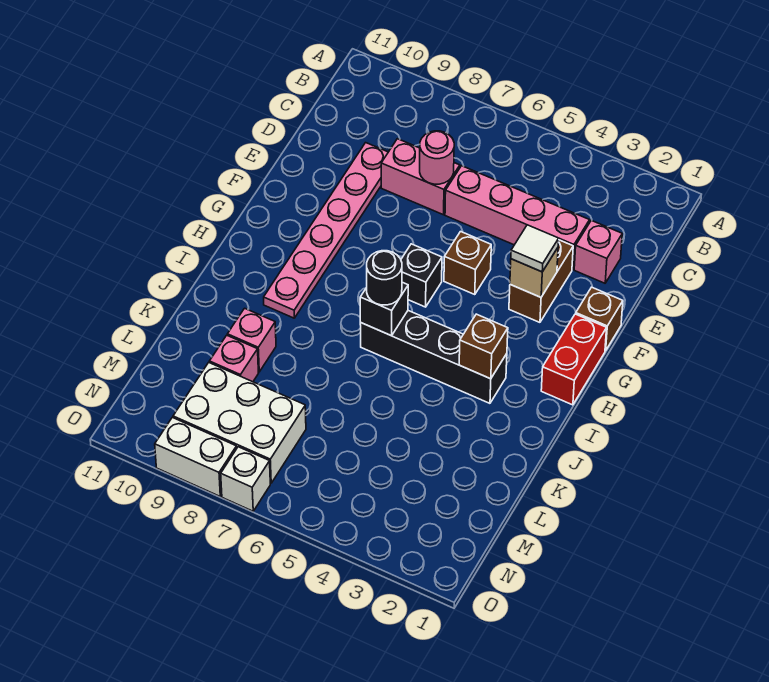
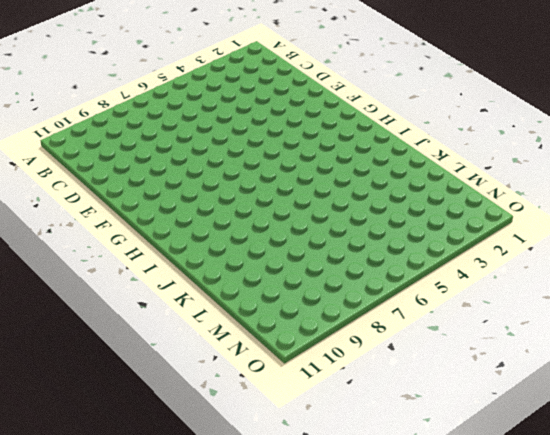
none -> pink brick D2 level 1
none -> pink brick D3:D6 level 1
none -> pink brick D7:D8 level 1

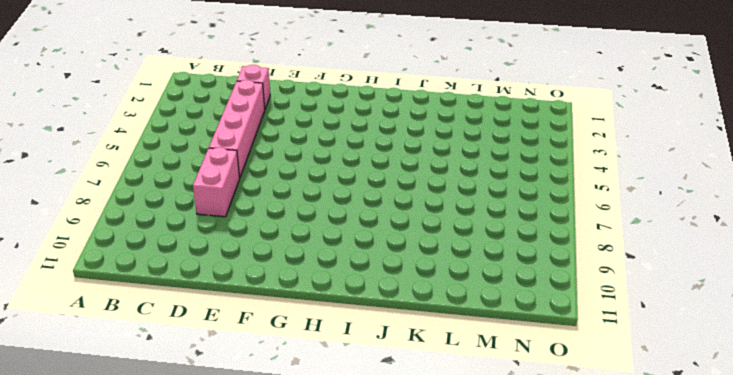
none -> pink plate D9:I9 level 1
none -> brown brick E3:F3 level 1
none -> brown brick F1 level 1

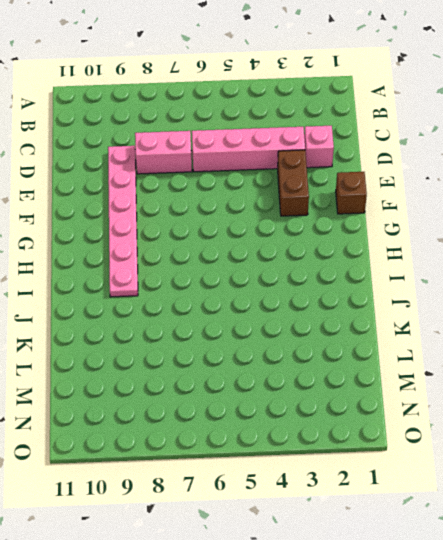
none -> brown brick F5 level 1
none -> red brick G1:H1 level 1
none -> black brick G6 level 1

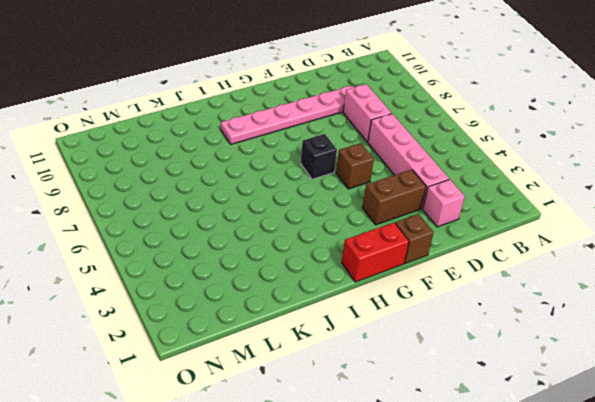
none -> black brick I3:I6 level 1
none -> pink brick K9 level 1
none -> pink brick L9 level 1

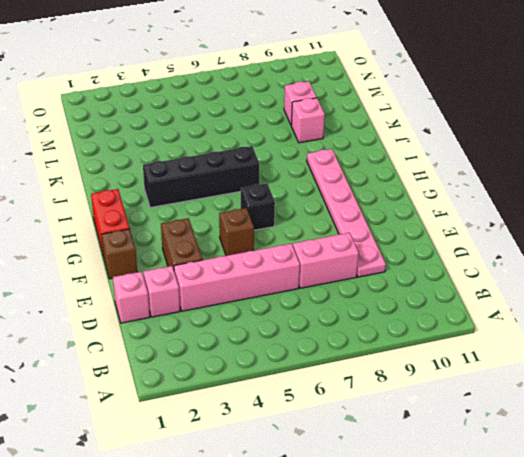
pink brick D1 level 1 -> none
none -> white brick M7:N9 level 1
none -> white brick O7 level 1
none -> white brick O8:O9 level 1

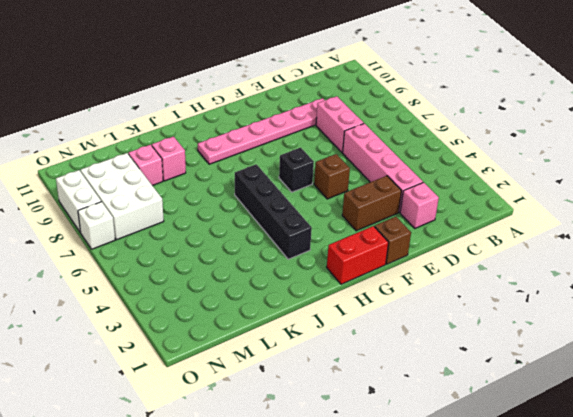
none -> pink round brick D7 level 2
none -> tan brick F3 level 2
none -> brown brick I3 level 2

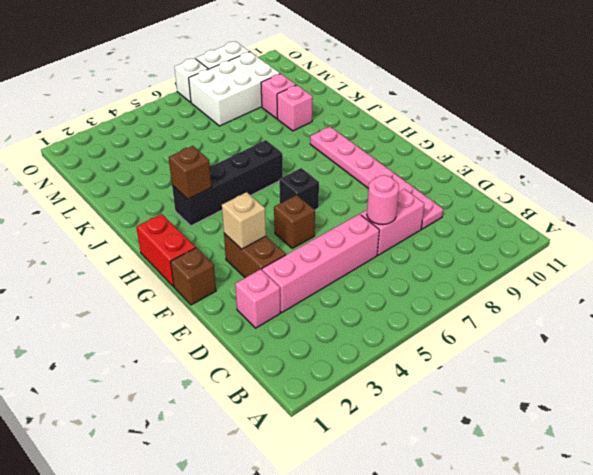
none -> black brick I6 level 2
none -> white tile F3 level 3
none -> black round brick I6 level 3

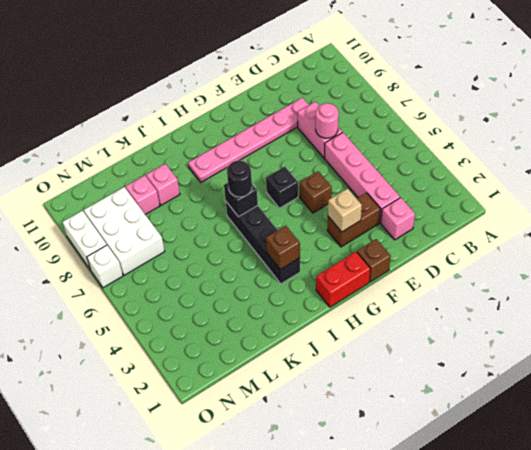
none -> white tile F3 level 3

